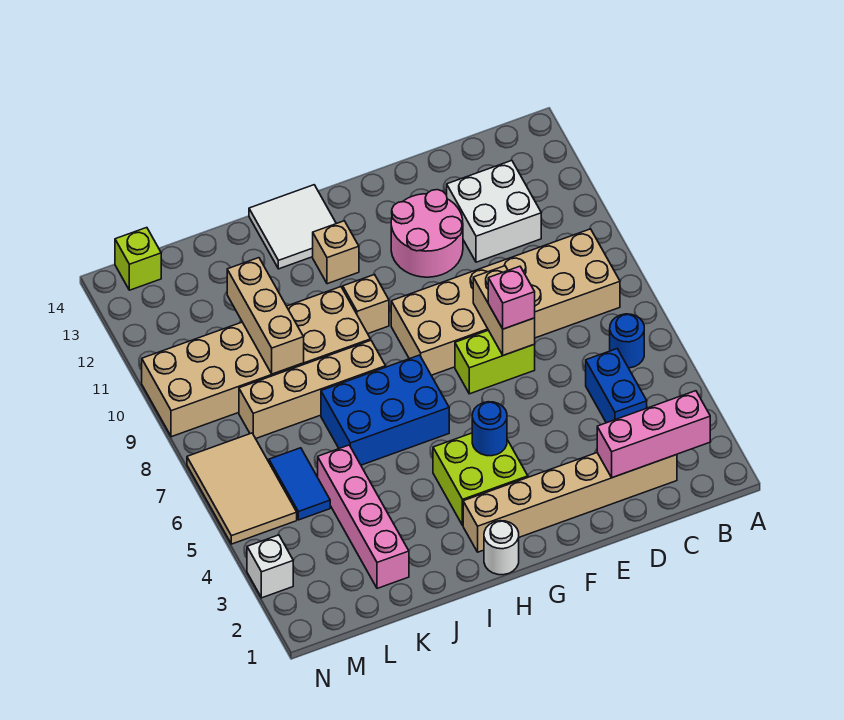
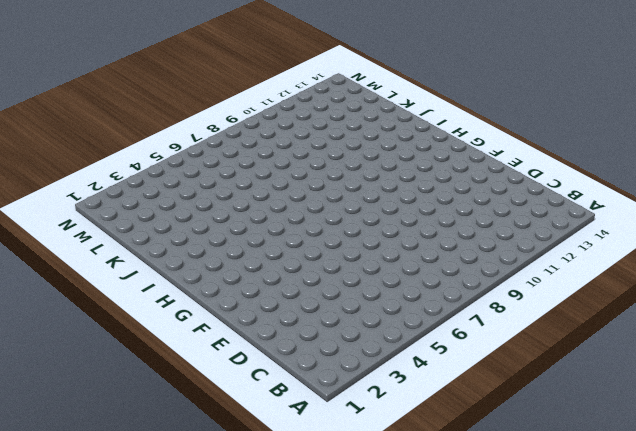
none -> blue round brick B6 level 1
none -> tan brick B8:G9 level 1
none -> tan brick C2:H2 level 1

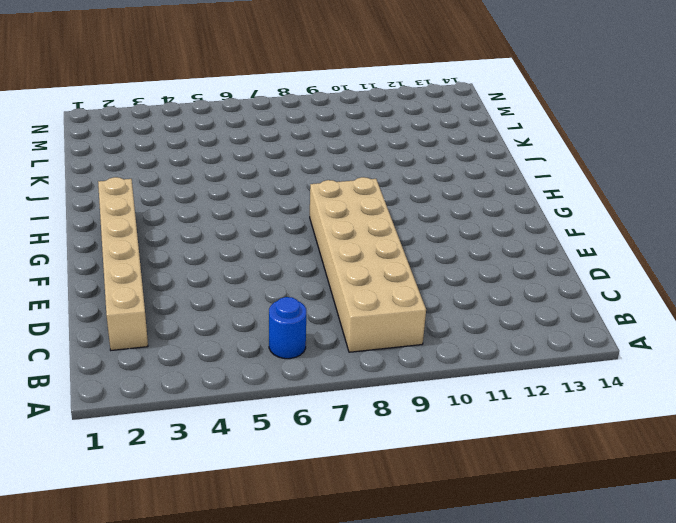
none -> blue brick C4:C5 level 1
none -> white brick C11:D12 level 1
none -> lime brick E7:F7 level 1

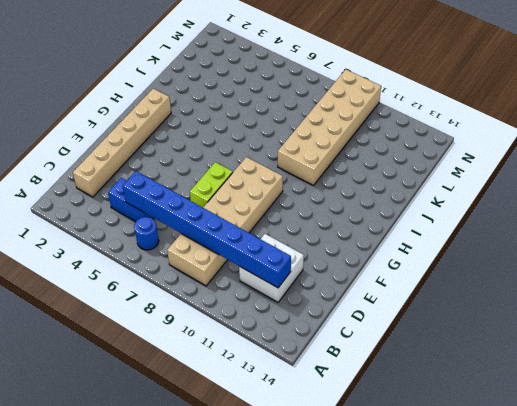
blue brick C5:C12 level 2 -> none
none -> pink round brick E11:F12 level 1
none -> lime brick G3:H4 level 1
none -> white round brick H1 level 1

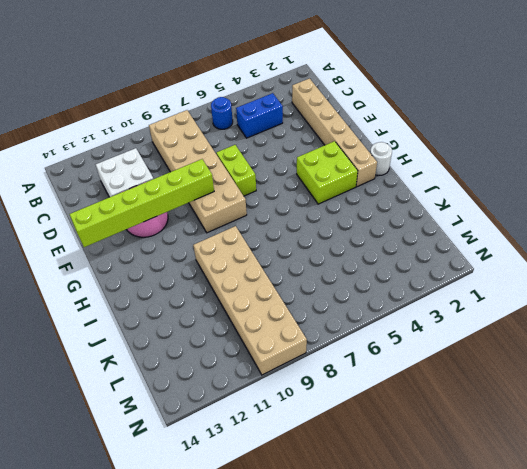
lime brick F9:F14 level 2 -> none
none -> blue brick H6:J7 level 1
none -> tan brick H10 level 1
none -> tan brick H12 level 1

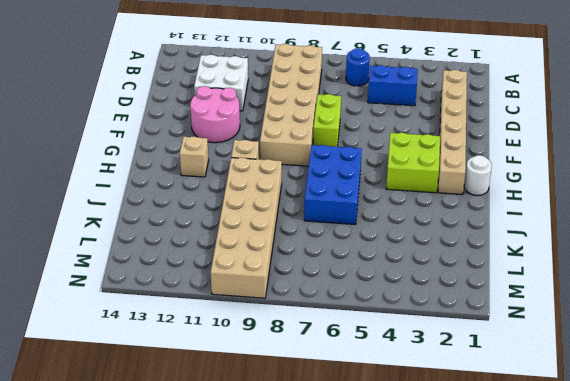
none -> white tile H13:I14 level 1
none -> tan brick I8:L8 level 1
none -> pink brick K2:K5 level 1

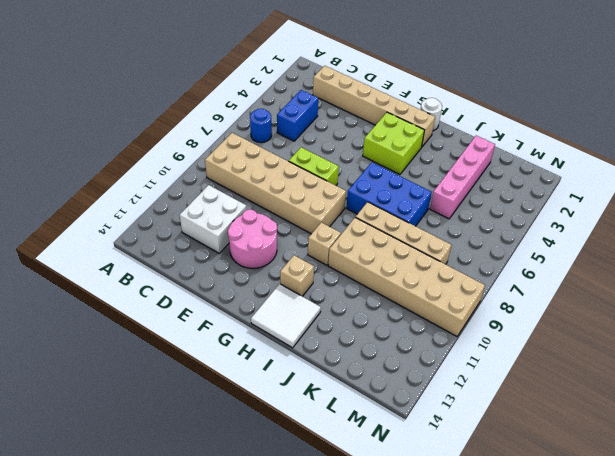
none -> blue tile L5:L6 level 1
none -> tan tile M5:N7 level 1
none -> lime brick M14 level 1

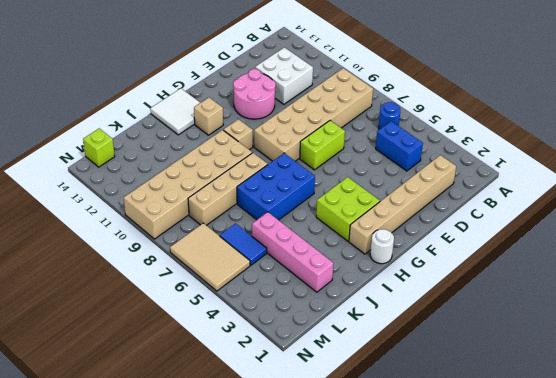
none -> white brick N3 level 1
none -> pink brick B2:D2 level 2
none -> tan brick E7:E8 level 2

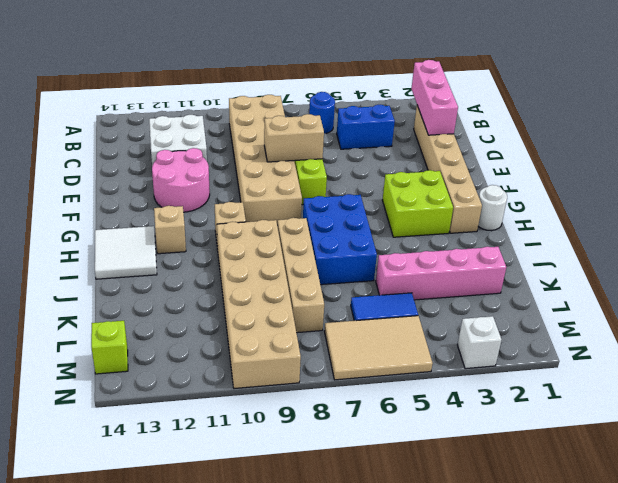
none -> blue round brick G4 level 2
none -> tan brick K9:K11 level 2
none -> pink brick E7 level 3

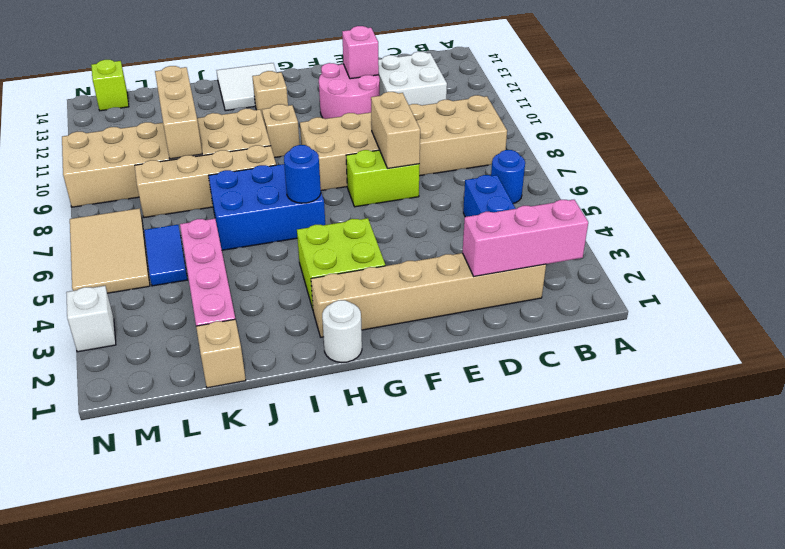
pink brick E12 level 2 -> pink brick E7 level 3
blue round brick H6 level 2 -> blue round brick G4 level 2
tan brick K1 level 1 -> none

